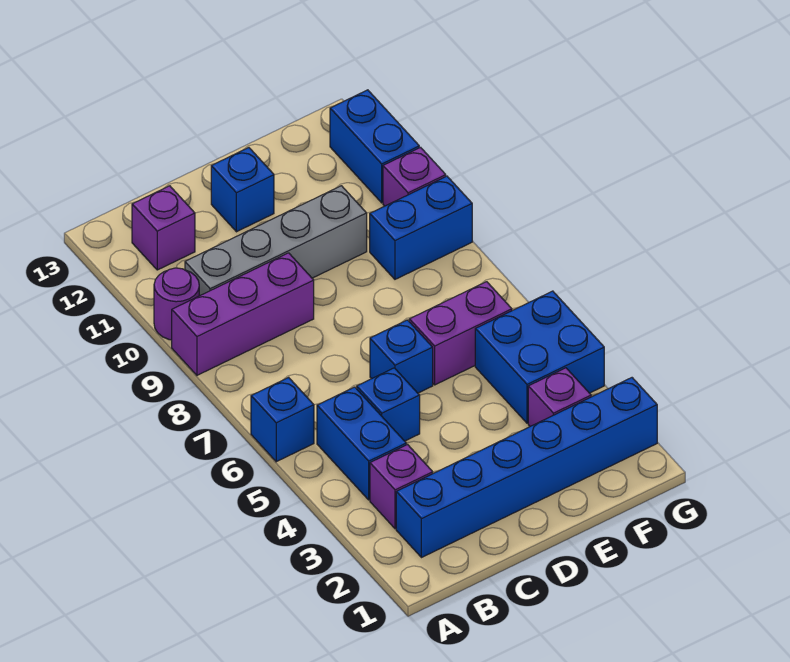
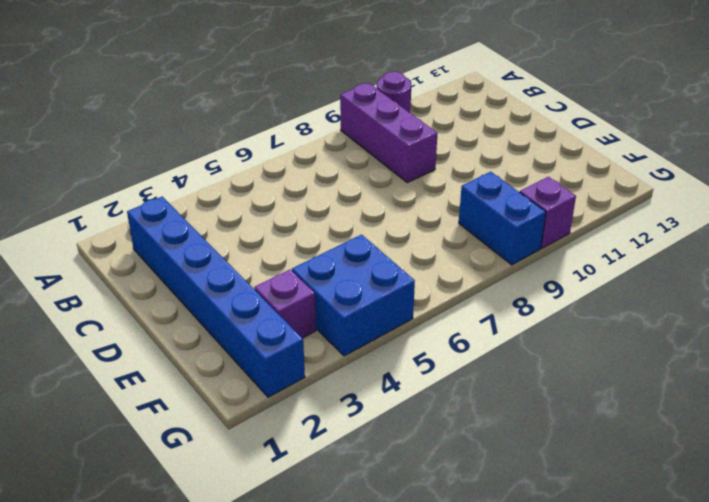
none -> blue brick A6 level 1
none -> purple brick B3 level 1
none -> blue brick B4:B5 level 1

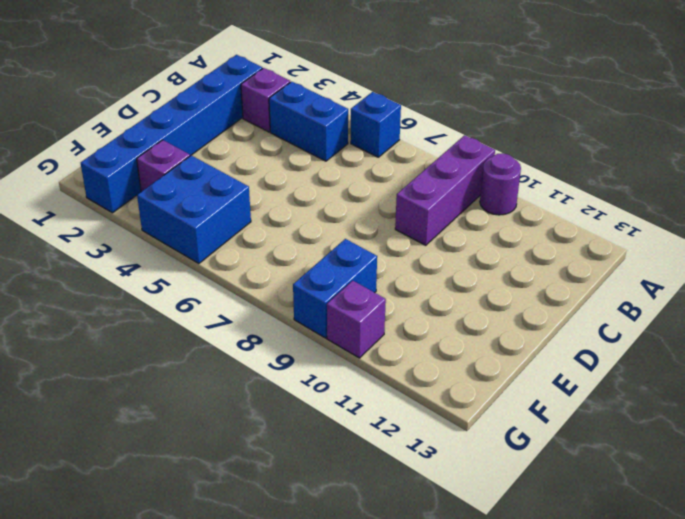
none -> grey brick B10:E10 level 1
none -> purple brick B12 level 1
none -> blue brick C5 level 1

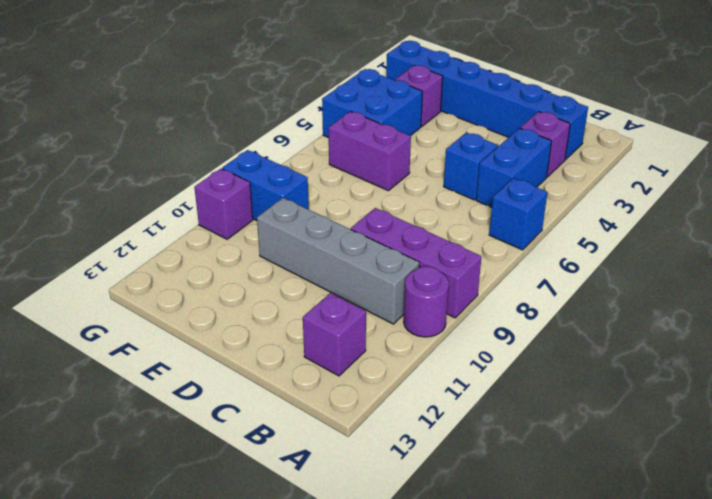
none -> blue brick D6 level 1
none -> blue brick D12 level 1
none -> blue brick G11:G12 level 1

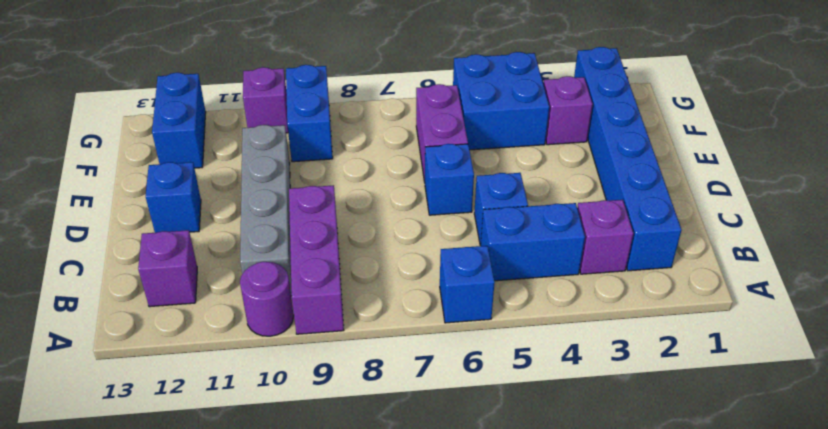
blue brick F12:G12 level 1 -> blue brick G11:G12 level 1

